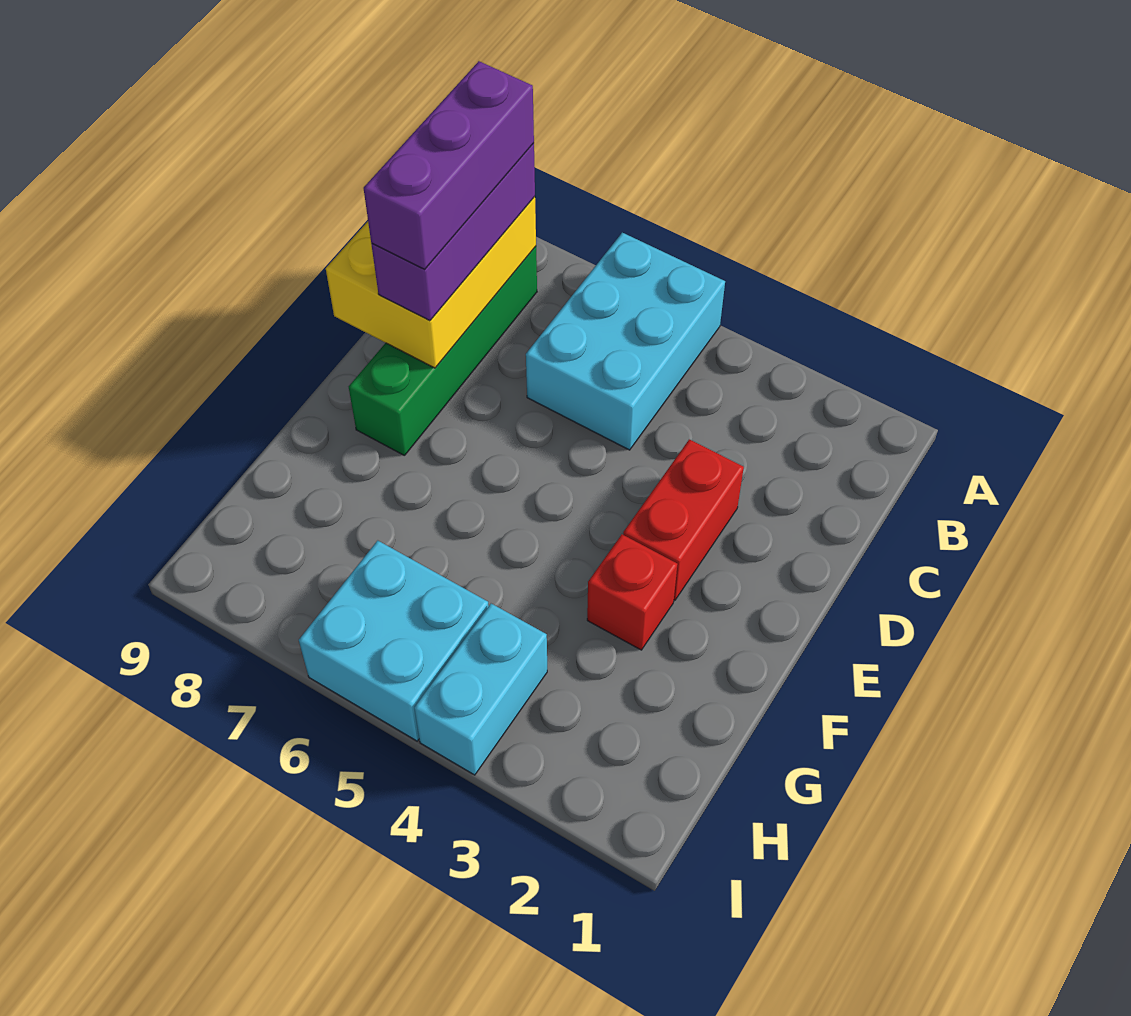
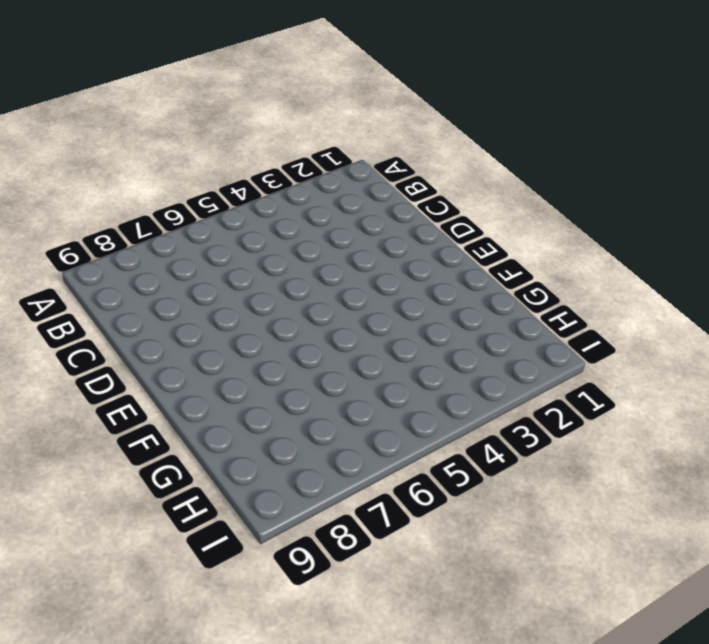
none -> cyan brick A5:C6 level 1
none -> green brick B8:E8 level 1

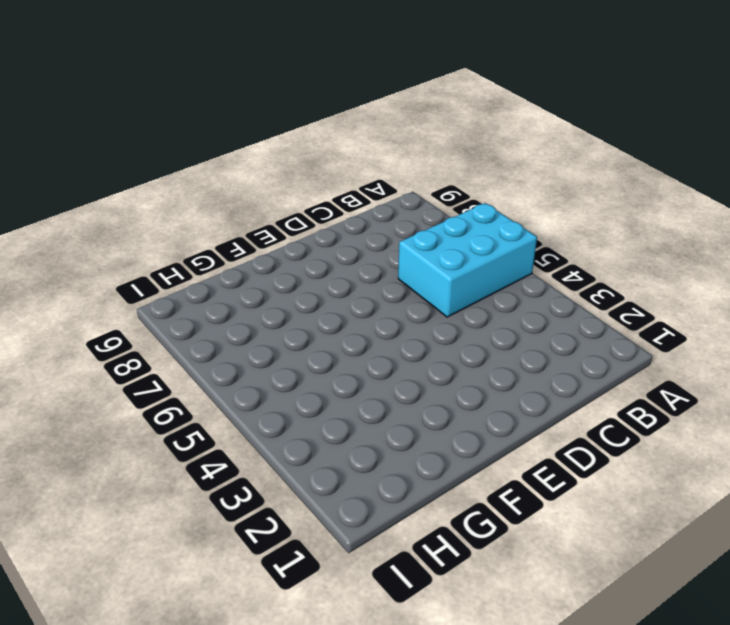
none -> green brick B8:E8 level 1
none -> red brick D3:E3 level 1

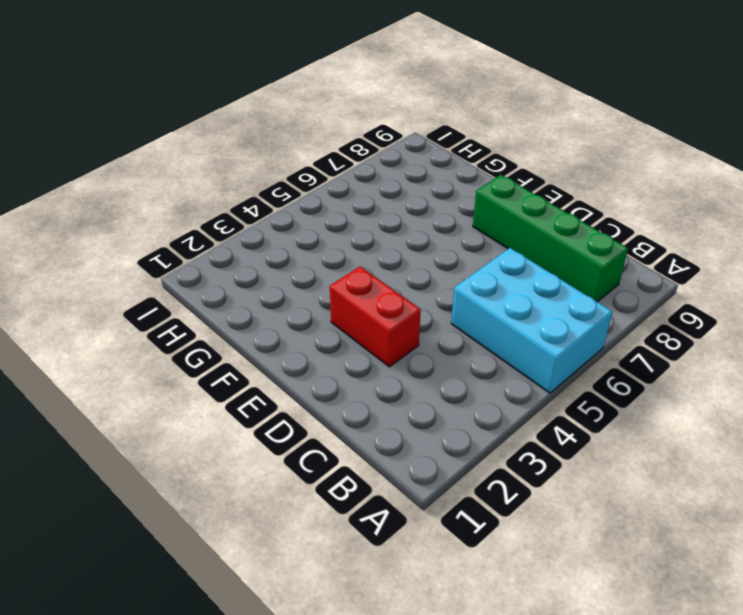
none -> red brick F3 level 1
none -> cyan brick H4:I4 level 1

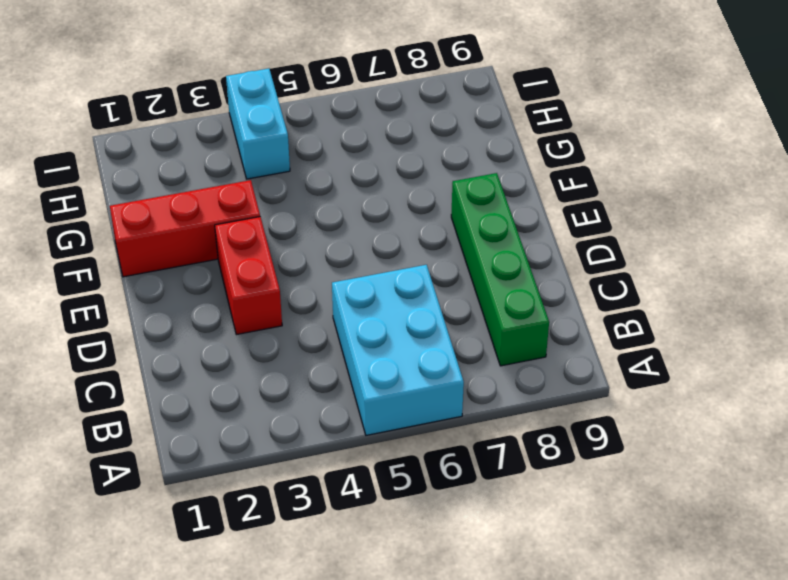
red brick F1:F3 level 1 -> red brick F3 level 1
none -> cyan brick H5:I6 level 1
none -> yellow brick B8:D9 level 2

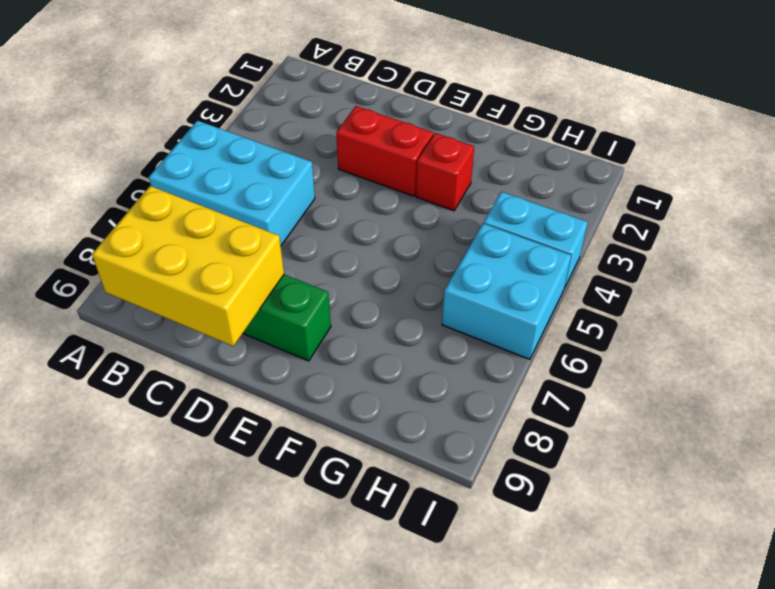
none -> purple brick B8:D8 level 3
none -> purple brick B8:D8 level 4

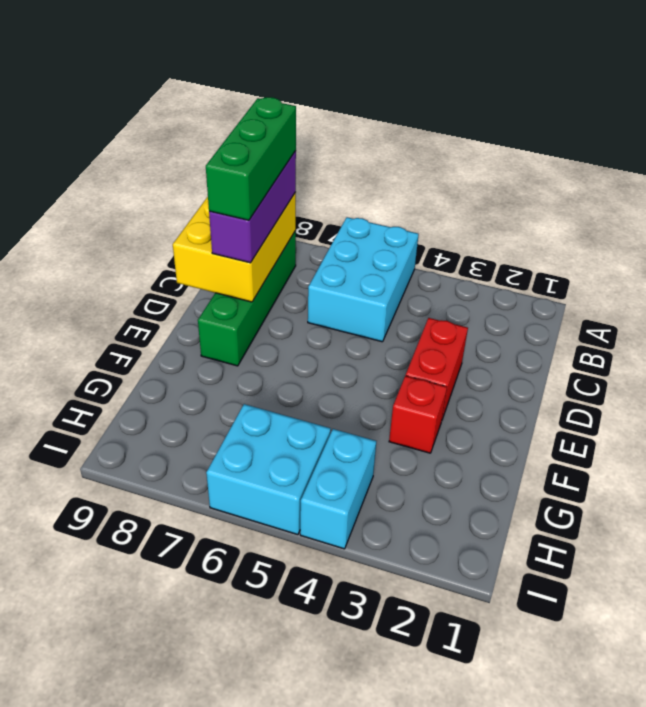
green brick B8:D8 level 4 -> purple brick B8:D8 level 4

